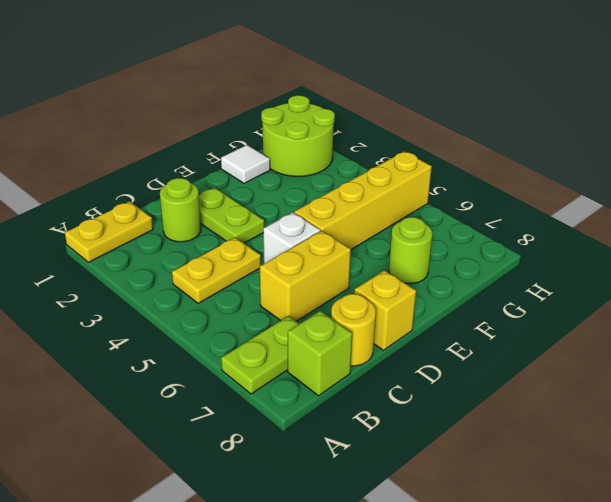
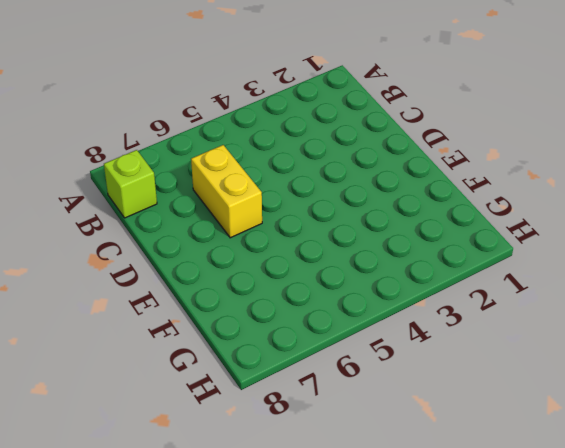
none -> yellow plate A1:B1 level 1
none -> lime plate A7:B7 level 1
none -> yellow plate B4:C4 level 1

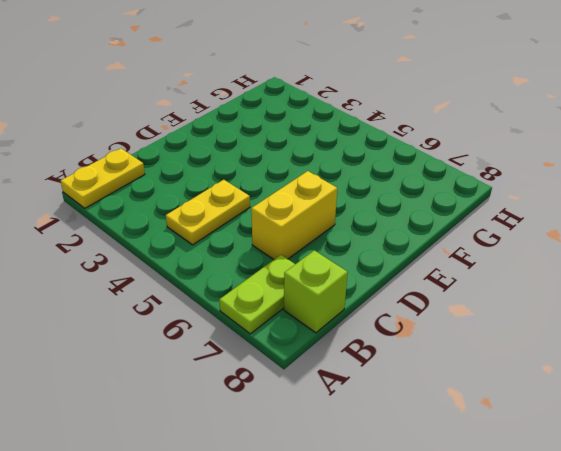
none -> lime round brick C2 level 1
none -> yellow round brick C8 level 1
none -> lime plate D2:D3 level 1

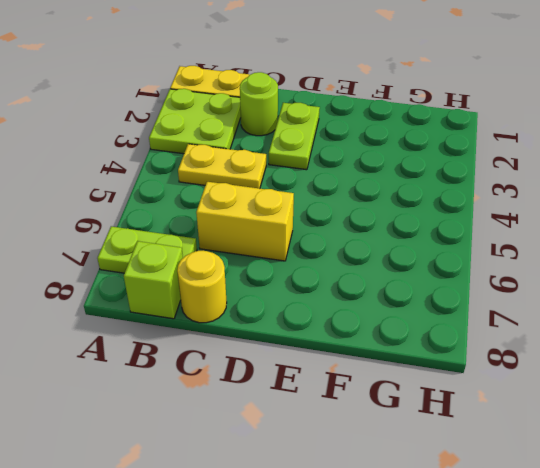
lime plate A2:B3 level 1 -> none
none -> white brick D5 level 1
none -> yellow brick D8 level 1
none -> yellow brick E5:H5 level 1

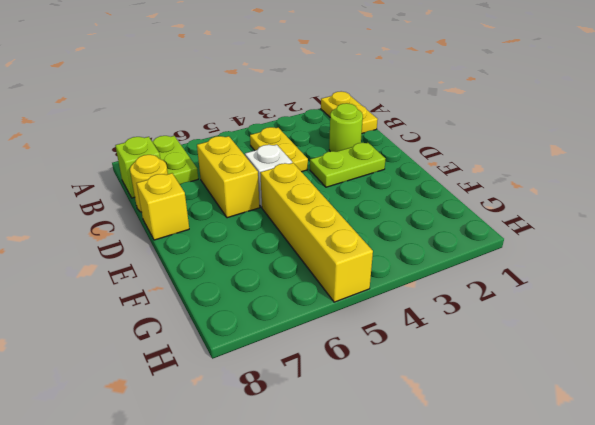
none -> white tile F1 level 1
none -> lime round brick F7 level 1
none -> lime round brick G1:H2 level 1

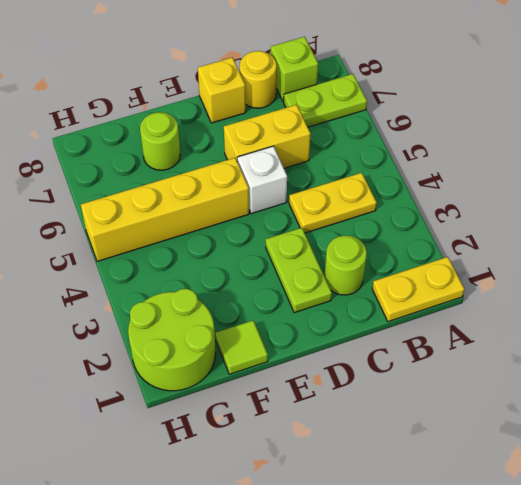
lime tile F1 level 1 -> white tile F1 level 1

